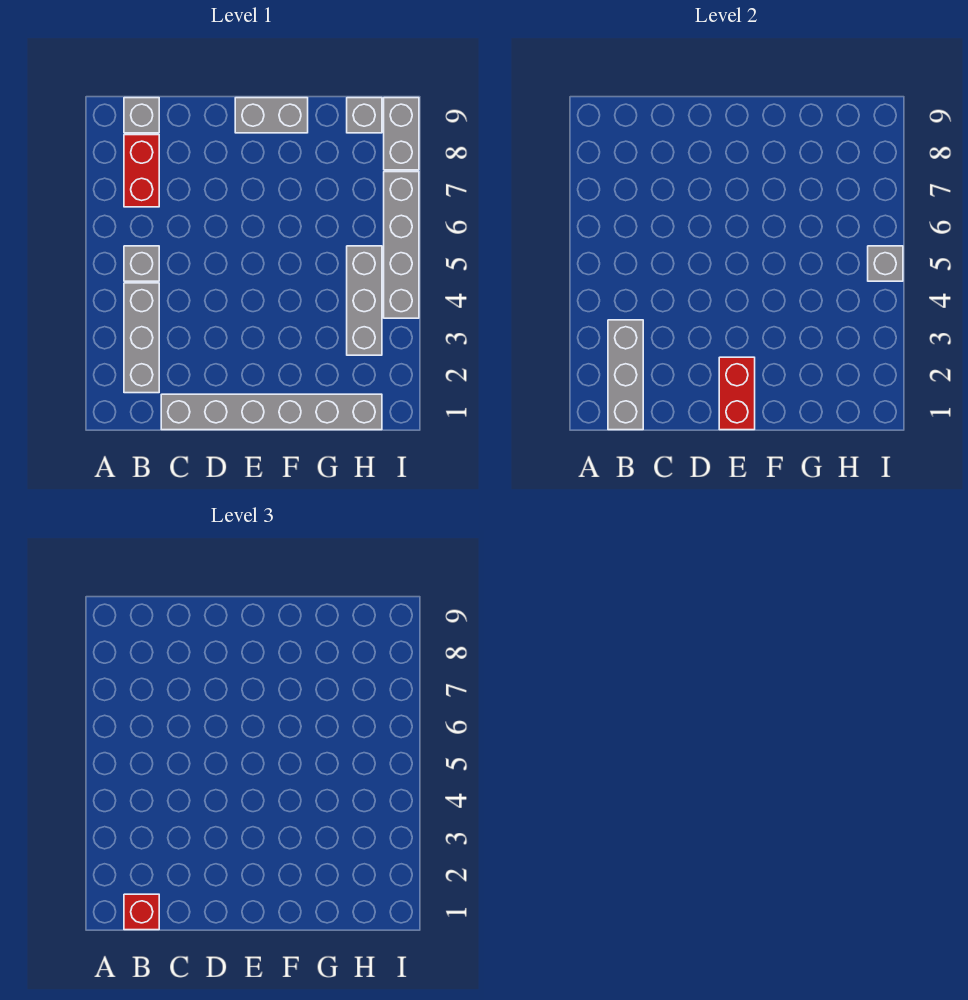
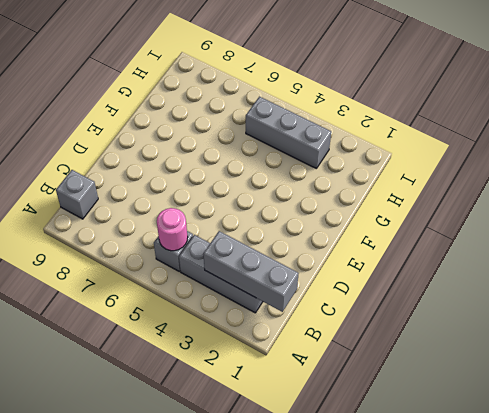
pink round brick B5 level 2 -> none
none -> red brick B7:B8 level 1
none -> grey brick C1:H1 level 1
none -> grey brick E9:F9 level 1

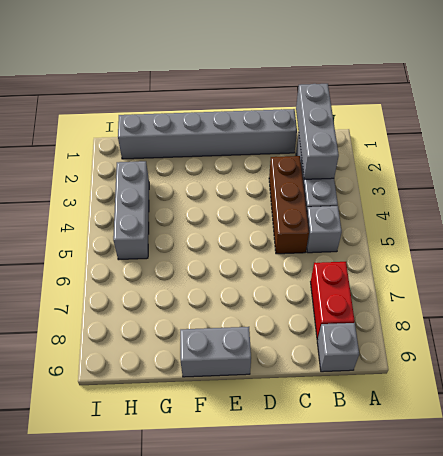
brown brick C3:C5 level 1 -> none
none -> grey brick H9 level 1
none -> grey brick I4:I7 level 1
none -> grey brick I8:I9 level 1

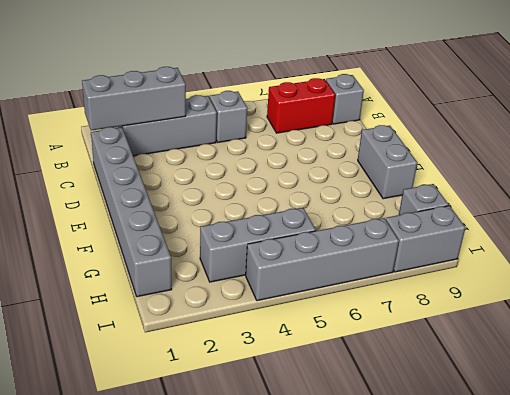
none -> red brick E1:E2 level 2
none -> grey brick I5 level 2
none -> red brick B1 level 3

